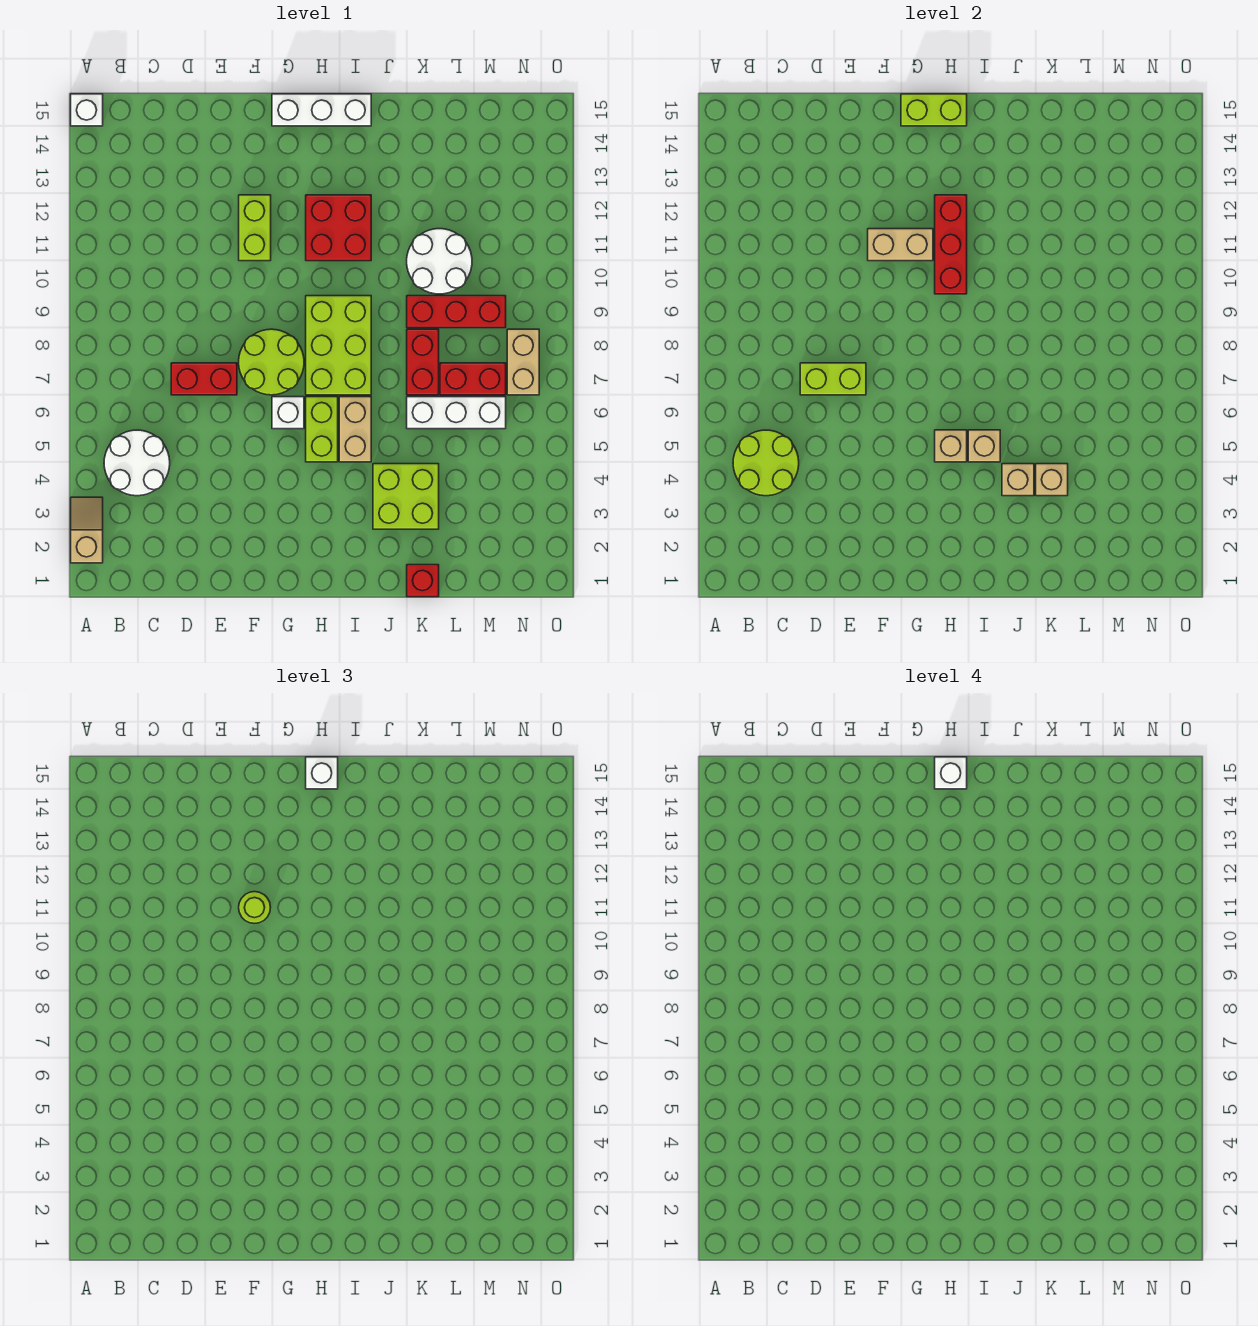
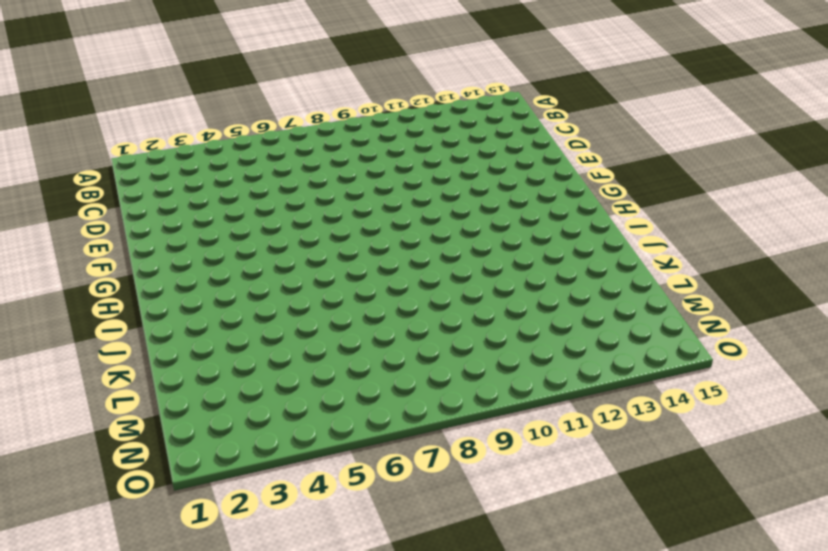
none -> tan slope A2:A3 level 1 top 2
none -> white brick A15 level 1
none -> white round brick B4:C5 level 1
none -> red brick D7:E7 level 1

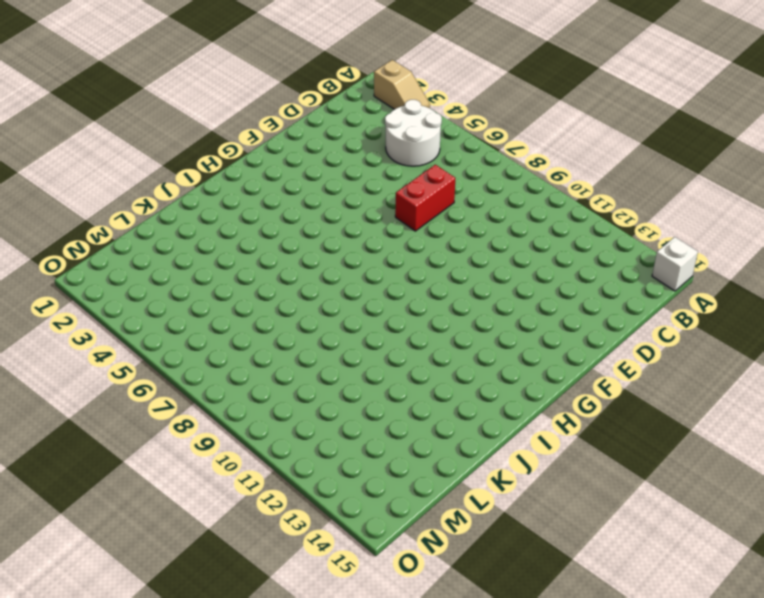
none -> lime round brick F7:G8 level 1
none -> lime brick F11:F12 level 1
none -> white brick G6 level 1
none -> white brick G15:I15 level 1

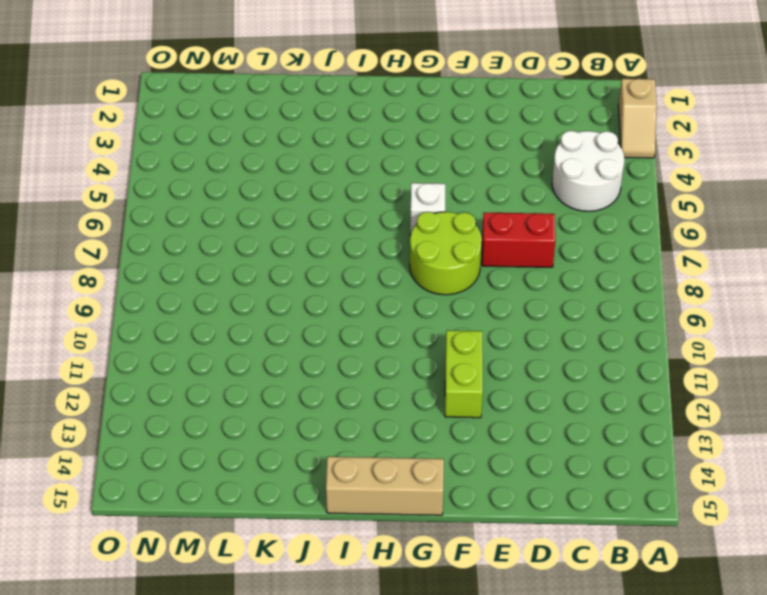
tan brick G15:I15 level 1 -> white brick G15:I15 level 1
none -> white brick A15 level 1
none -> lime brick H5:H6 level 1
none -> lime brick H7:I9 level 1
none -> red brick H11:I12 level 1

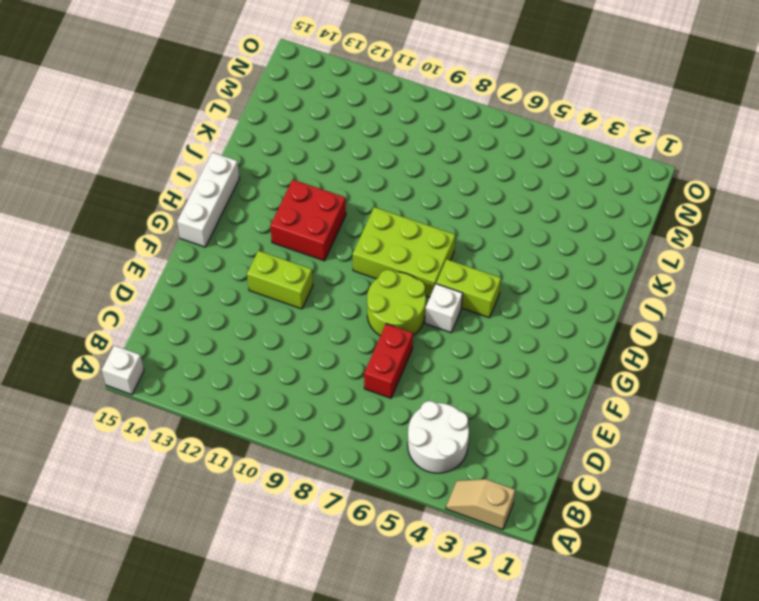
none -> tan brick I5:I6 level 1
none -> lime brick J3:K4 level 1
none -> red brick K1 level 1
none -> white brick K6:M6 level 1

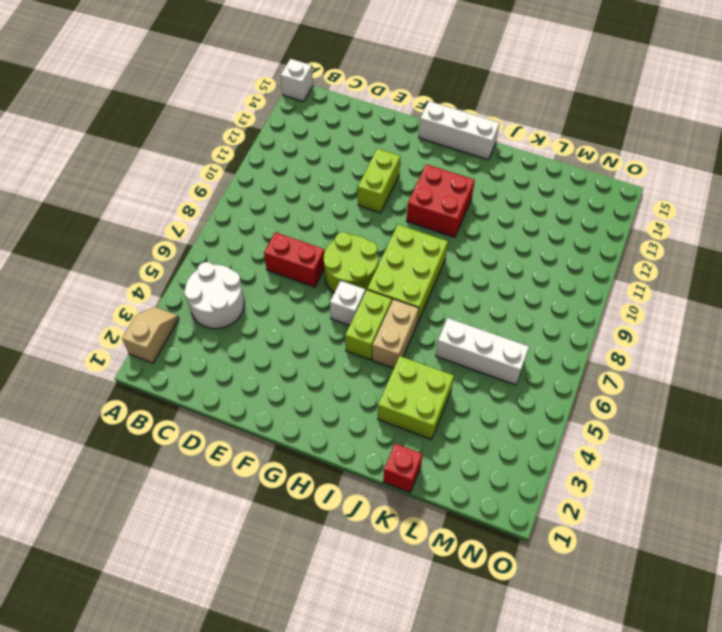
none -> red brick K7:K8 level 1
none -> red brick K9:M9 level 1
none -> white round brick K10:L11 level 1
none -> red brick L7:M7 level 1

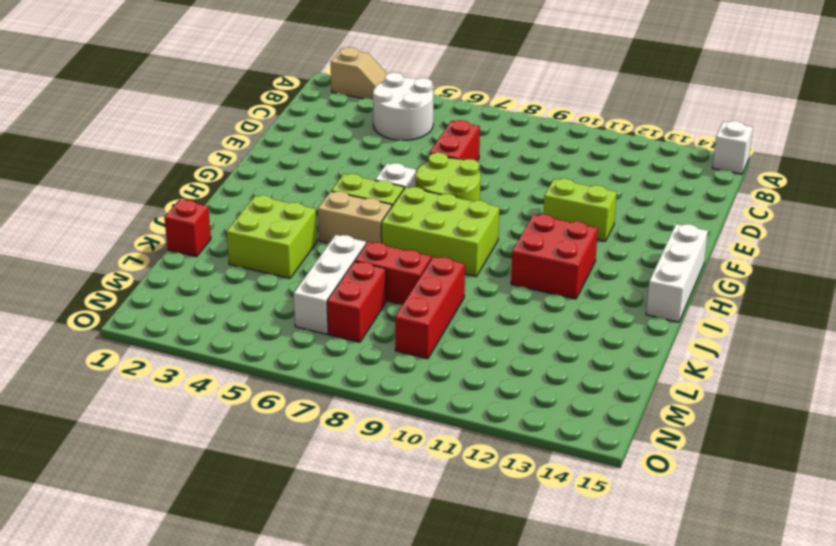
none -> white round brick K10:L11 level 1
none -> tan brick N7:N8 level 1
none -> lime round brick B4:C5 level 2
none -> lime brick D7:E7 level 2

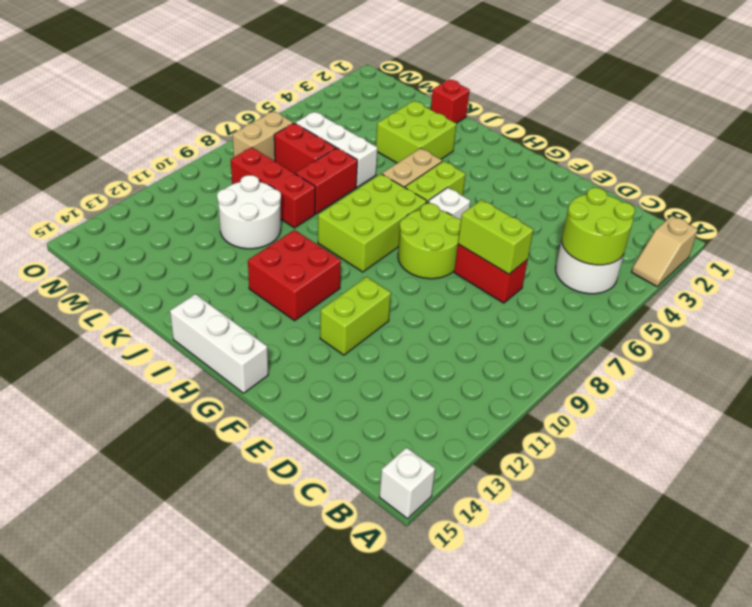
none -> tan brick F11:G11 level 2
none -> lime brick G15:H15 level 2
none -> tan brick H5 level 2
none -> red brick H10:H12 level 2

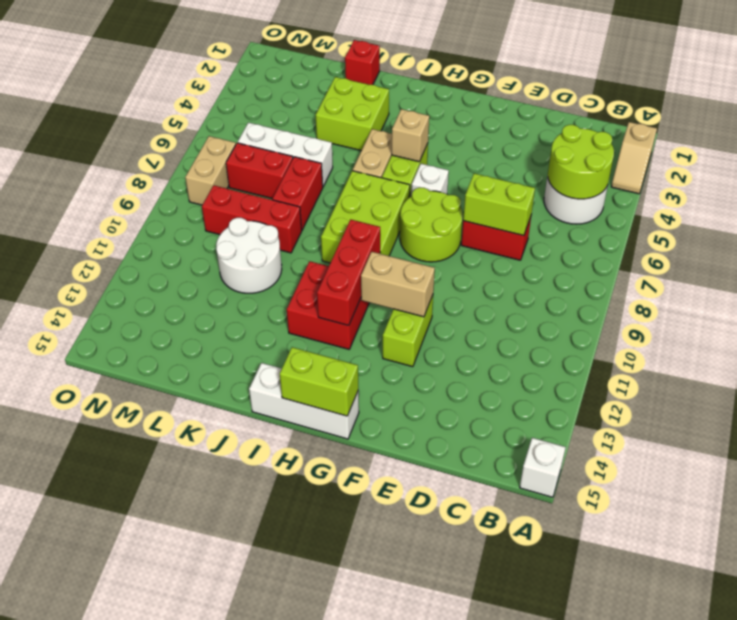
none -> tan brick I5 level 2
none -> tan brick J4 level 2
none -> tan brick K4 level 2
none -> lime round brick F11 level 3

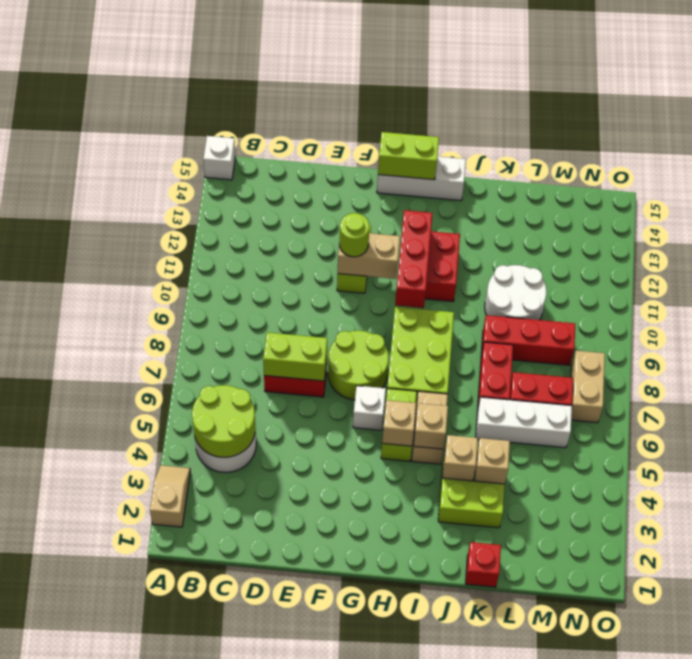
none -> white brick H15 level 3
none -> white brick H15 level 4

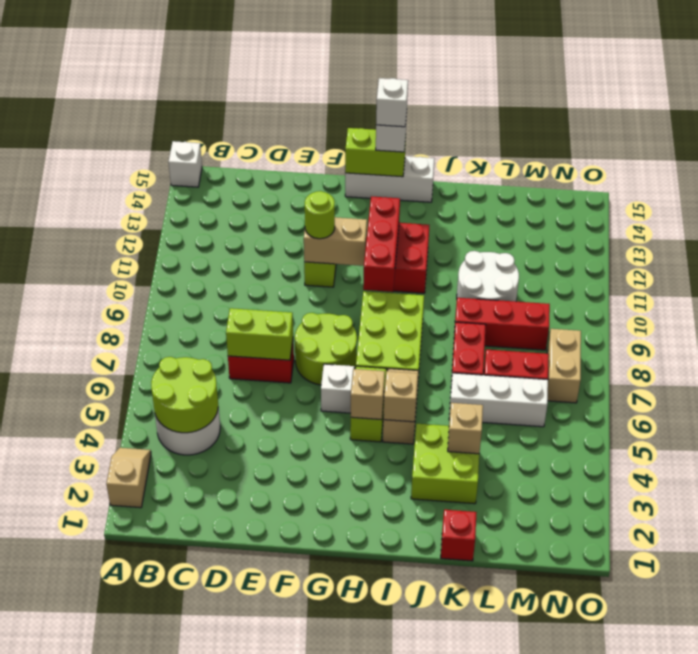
none -> tan brick J4 level 2

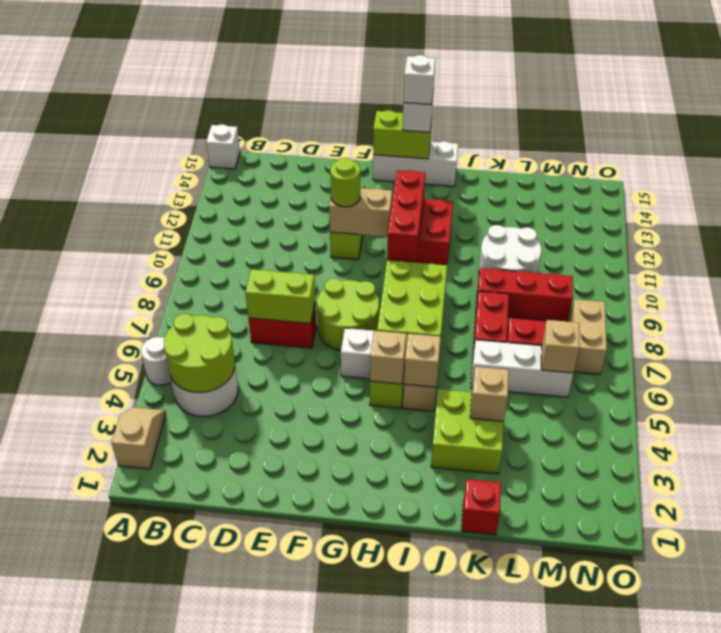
white round brick A5 level 1 -> none
tan brick M6 level 2 -> tan brick J4 level 2

